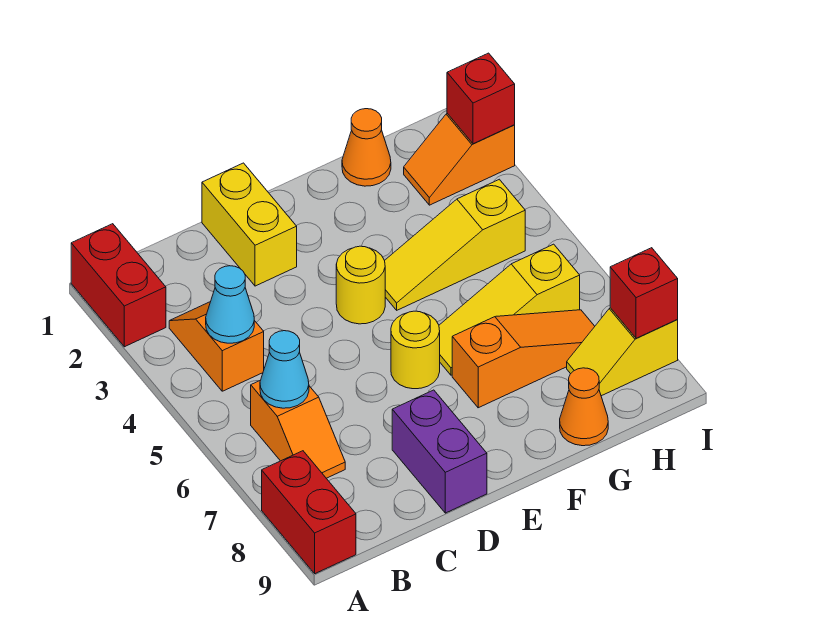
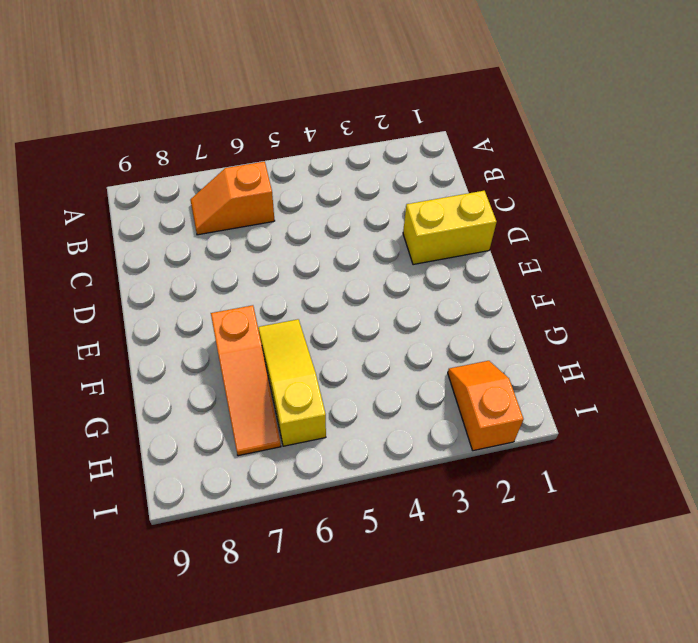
none -> red brick A1:A2 level 1
none -> red brick A8:A9 level 1
none -> orange slope B3:B4 level 1 top 4

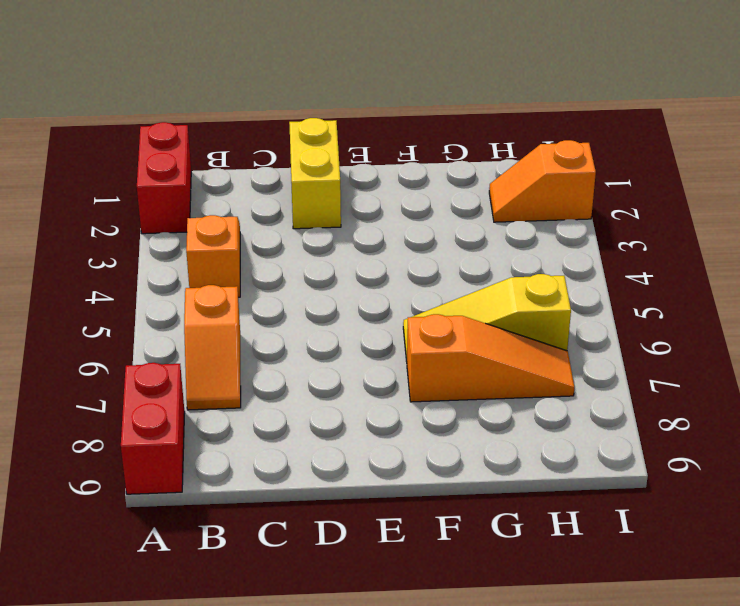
none -> purple brick D8:D9 level 1
none -> yellow round brick E4 level 1
none -> yellow round brick E6 level 1

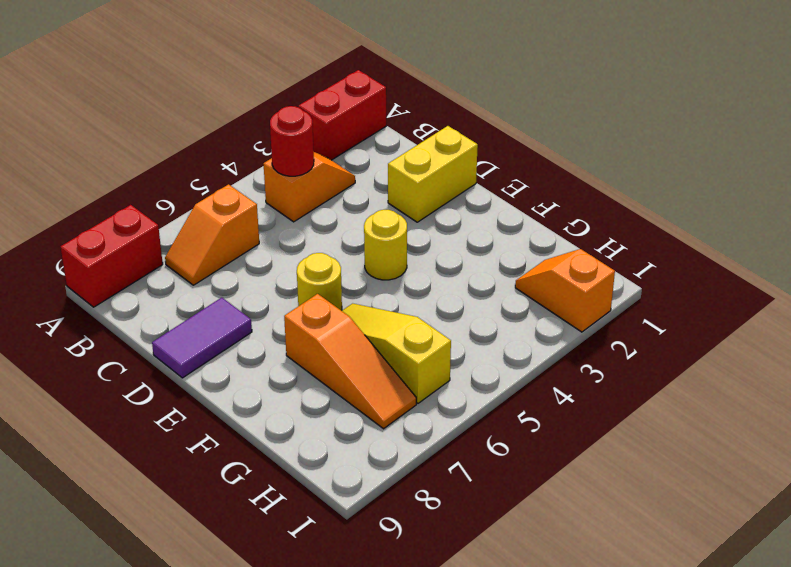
red round brick B4 level 2 -> cyan cone B4 level 2
purple tile D8:D9 level 1 -> purple brick D8:D9 level 1
none -> yellow slope F4:H4 level 1 top H
none -> orange cone G1 level 1
none -> orange cone G9 level 1

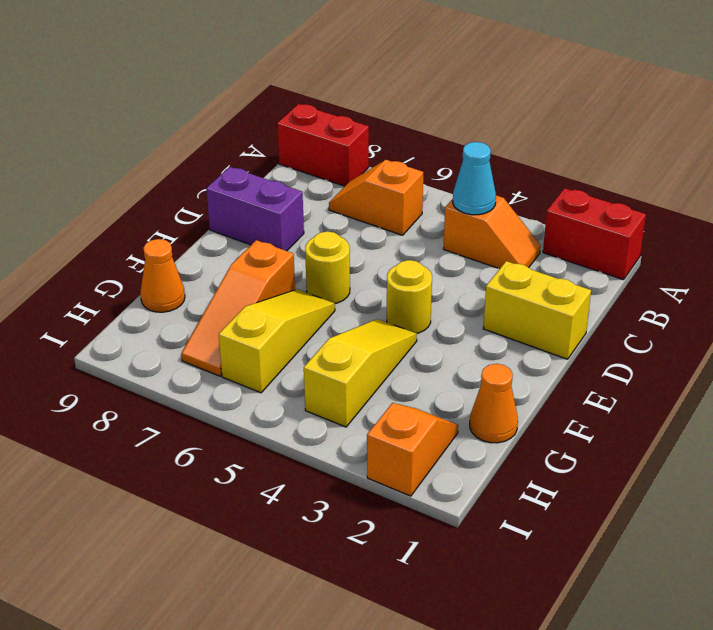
none -> yellow slope H8:I8 level 1 top I
none -> cyan cone B6 level 2
none -> red brick I2 level 2

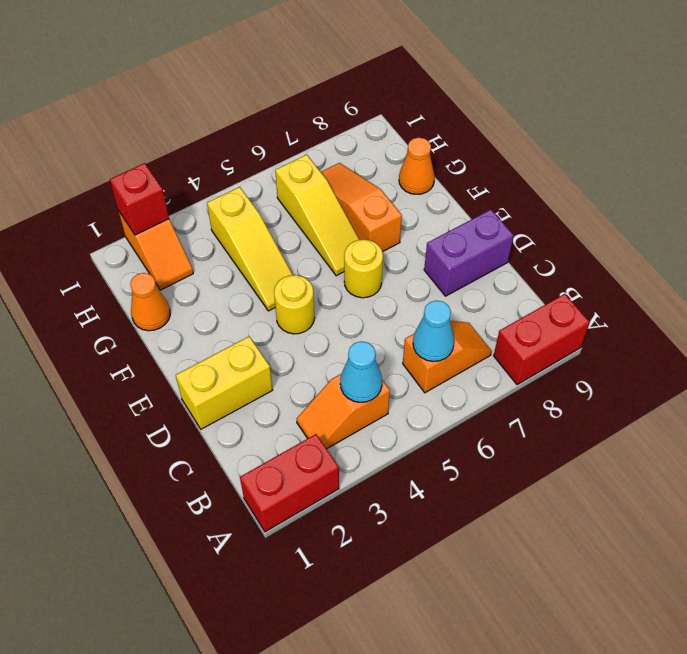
none -> yellow slope H8:I8 level 1 top I
none -> red brick I8 level 2

